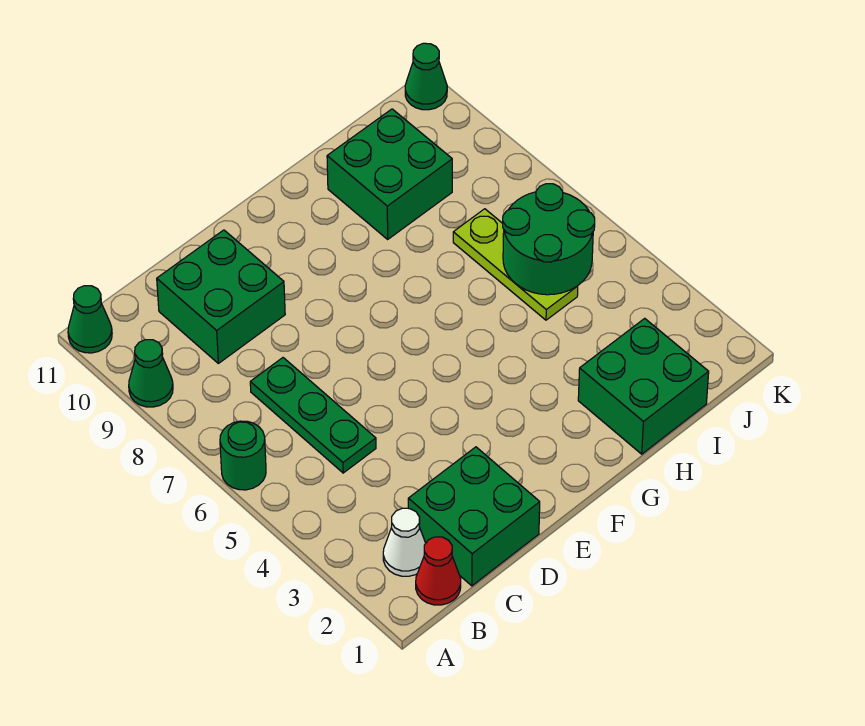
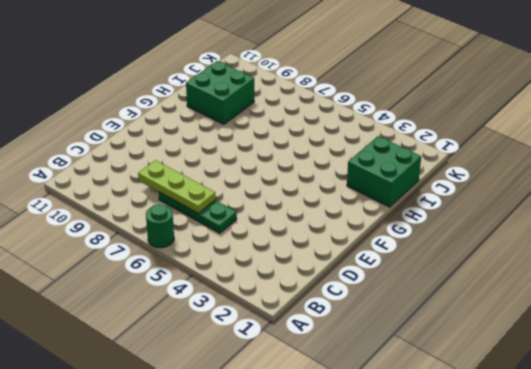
lime plate C6:C8 level 2 -> lime plate I5:I7 level 1
none -> green cone A9 level 1
none -> green cone A11 level 1
none -> red cone B1 level 1

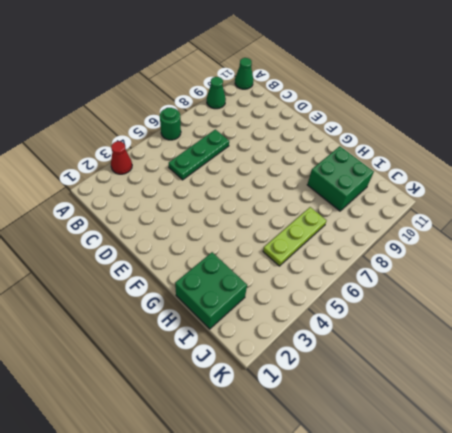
red cone A3 level 1 -> red cone B1 level 1
none -> white cone B2 level 1
none -> green brick C1:D2 level 1
none -> green brick C9:D10 level 1

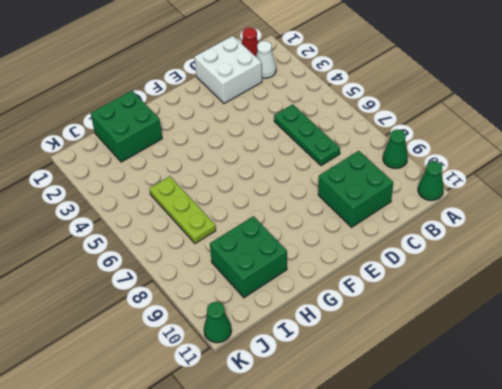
white brick C1:D2 level 1 -> green brick C1:D2 level 1
none -> green round brick A6 level 1
none -> green round brick I5:J6 level 2

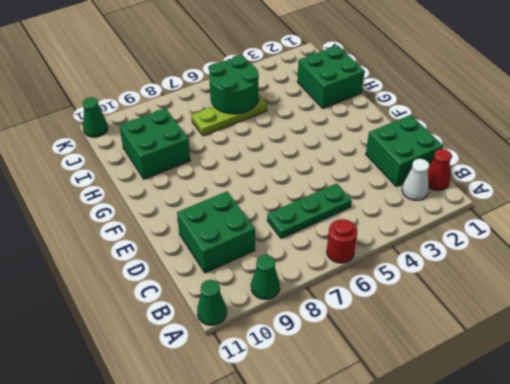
red round brick A6 level 1 -> green round brick A6 level 1

